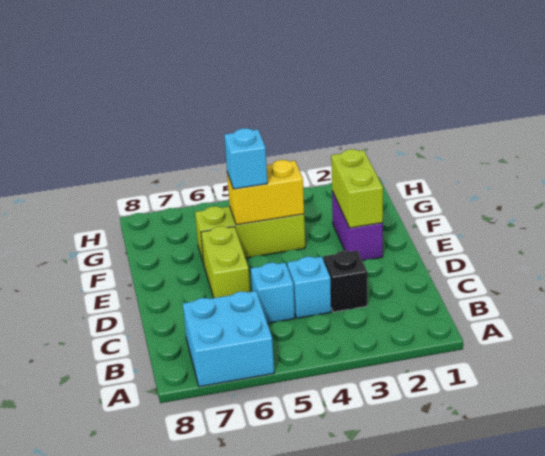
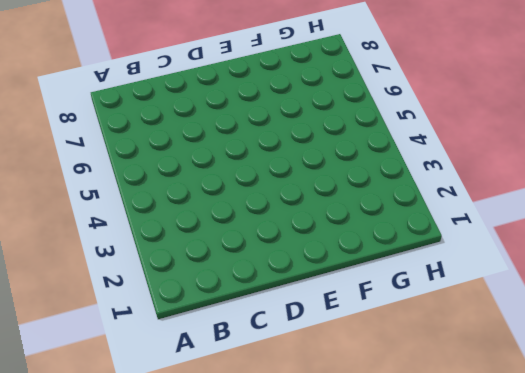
none -> cyan brick A6:B7 level 1
none -> black brick C3 level 1

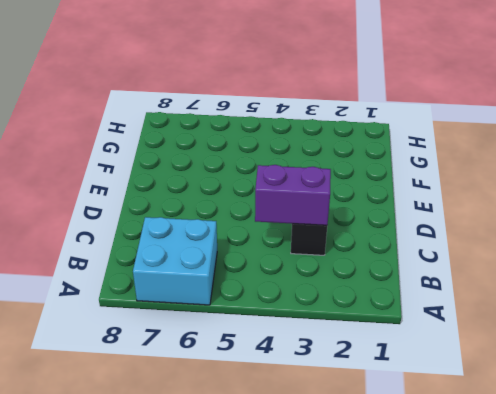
purple brick C3:C4 level 2 -> purple brick E2:F2 level 1
none -> cyan brick C4 level 1
none -> cyan brick C5 level 1

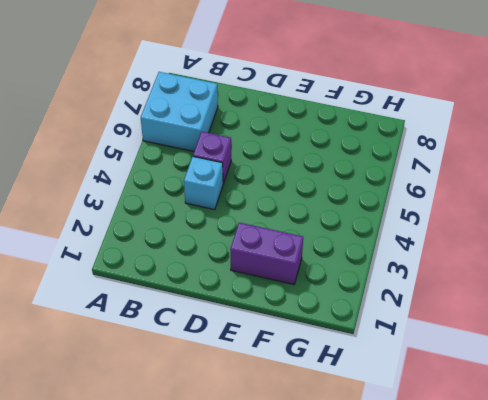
purple brick C5 level 1 -> cyan brick C5 level 1
none -> black brick C3 level 1
none -> lime brick D6:E6 level 1

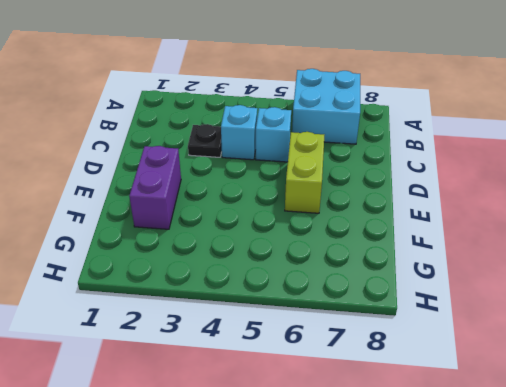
black plate C3 level 1 -> black brick C3 level 1
none -> lime brick F4:F6 level 1
none -> lime brick E2:F2 level 2

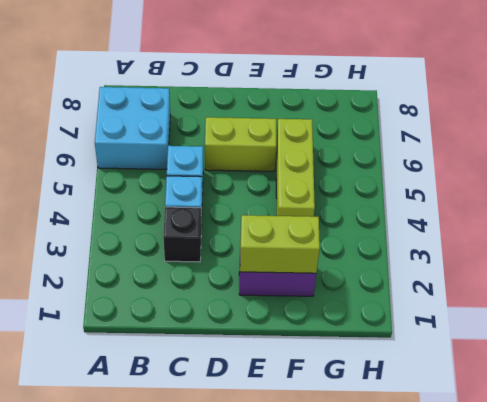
none -> yellow brick F4:F5 level 2
none -> cyan brick F5 level 3

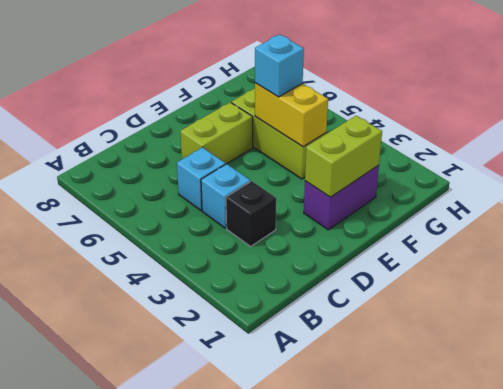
none -> cyan brick A6:B7 level 1

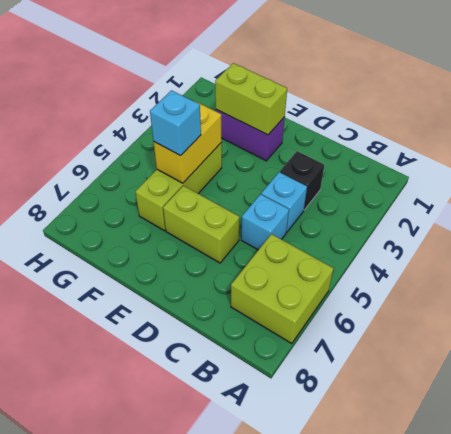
lime brick A6:B7 level 1 -> cyan brick A6:B7 level 1

